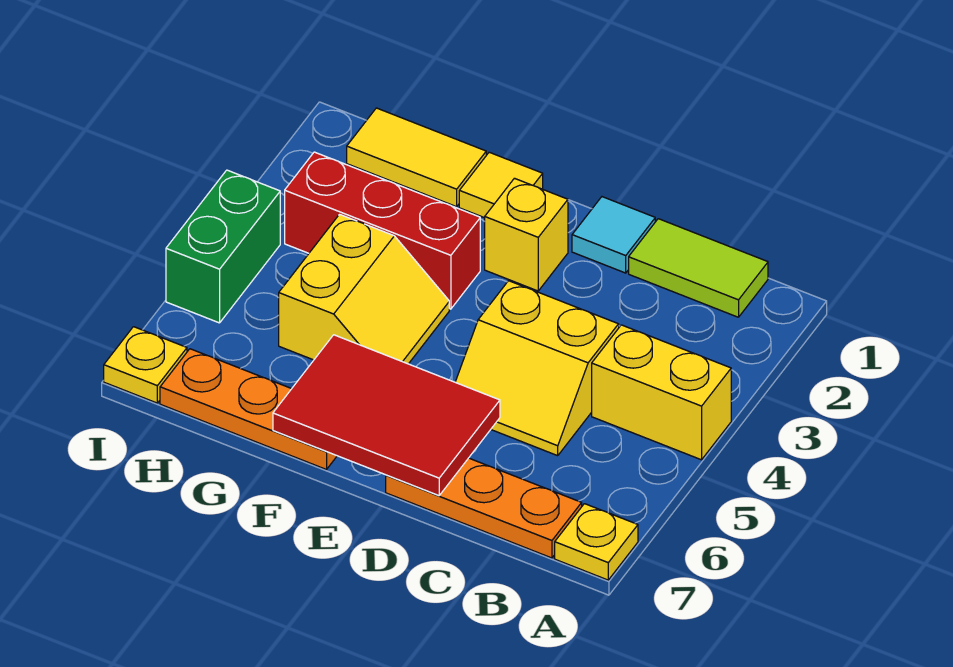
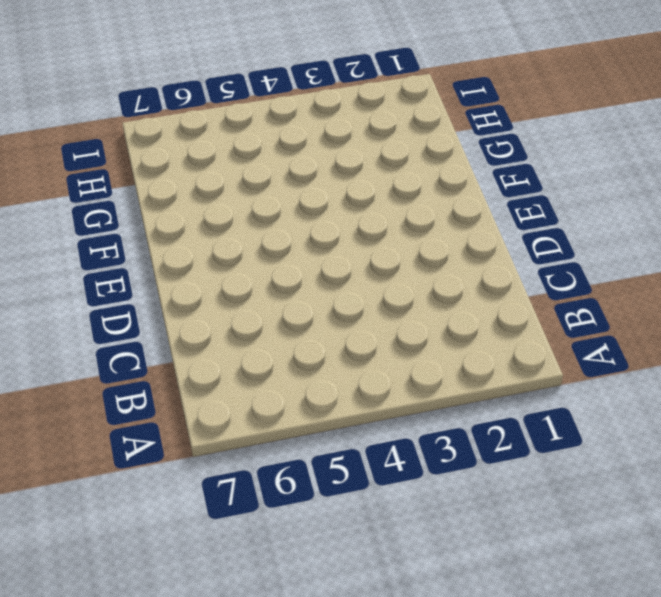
none -> yellow brick A4:B4 level 1
none -> yellow plate A7 level 1
none -> lime tile B1:C1 level 1

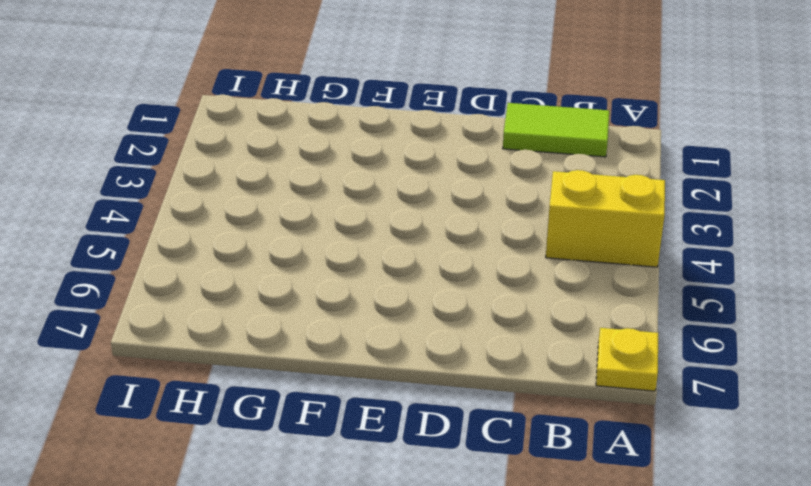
none -> orange plate B7:D7 level 1
none -> yellow slope C4:D5 level 1 top 4
none -> cyan tile D1 level 1

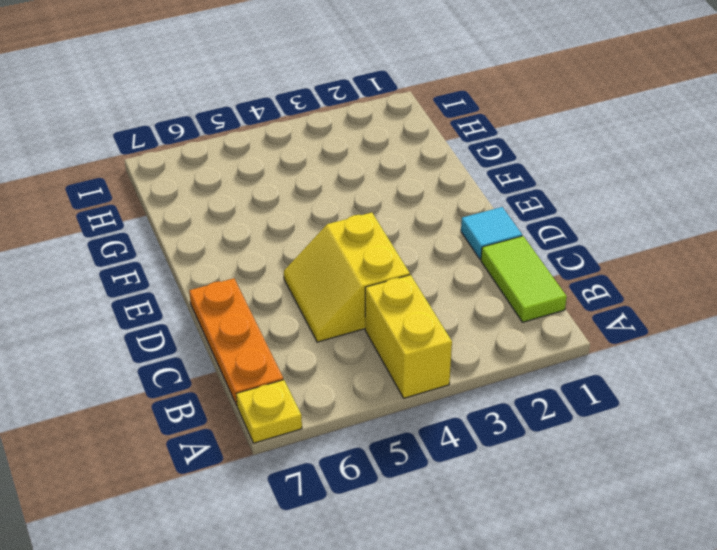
none -> yellow brick E2 level 1
none -> yellow tile F1 level 1
none -> red brick F3:H3 level 1

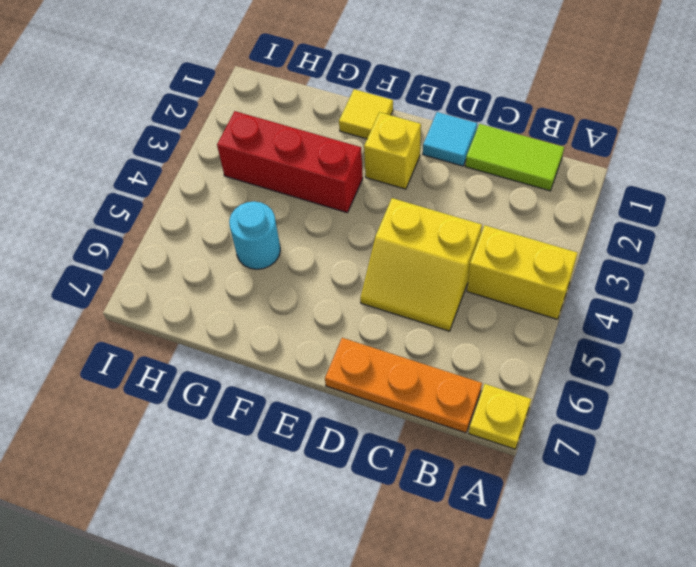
cyan round brick G5 level 1 -> yellow slope F4:G5 level 1 top G
none -> orange plate F7:H7 level 1
none -> yellow tile G1:H1 level 1
none -> green brick I4:I5 level 1

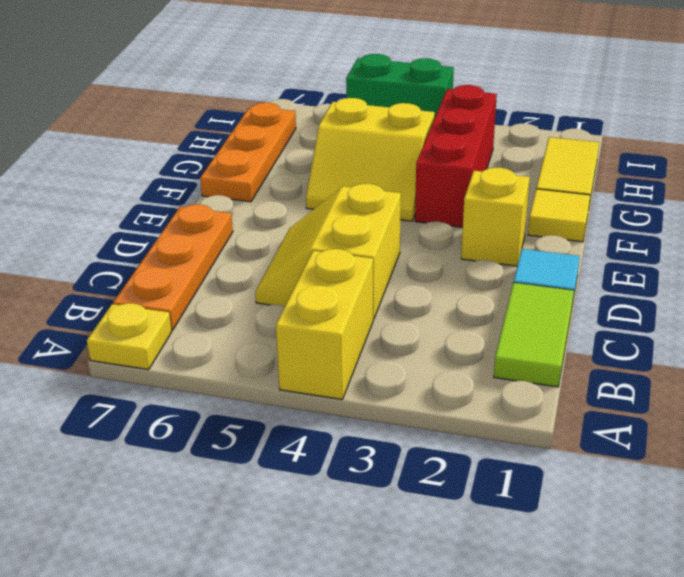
none -> yellow plate I7 level 1
none -> red tile D6:F7 level 2

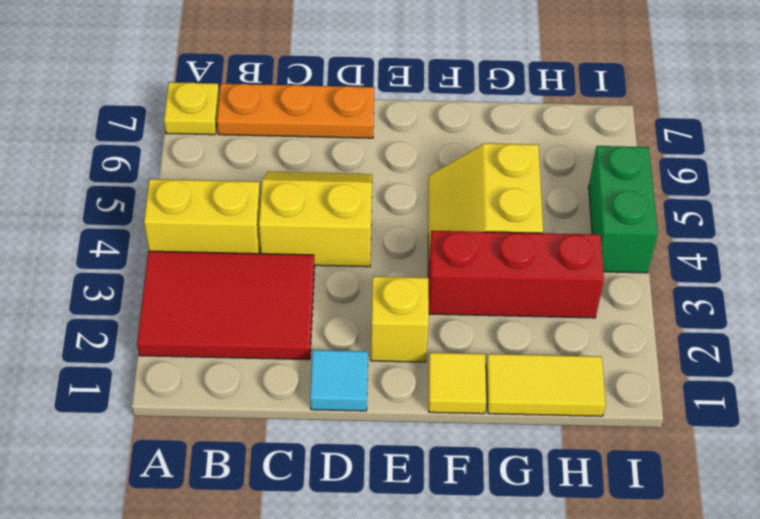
red tile A2:C3 level 1 -> red tile D6:F7 level 2
none -> lime tile B1:C1 level 1
none -> orange plate F7:H7 level 1
none -> yellow plate I7 level 1

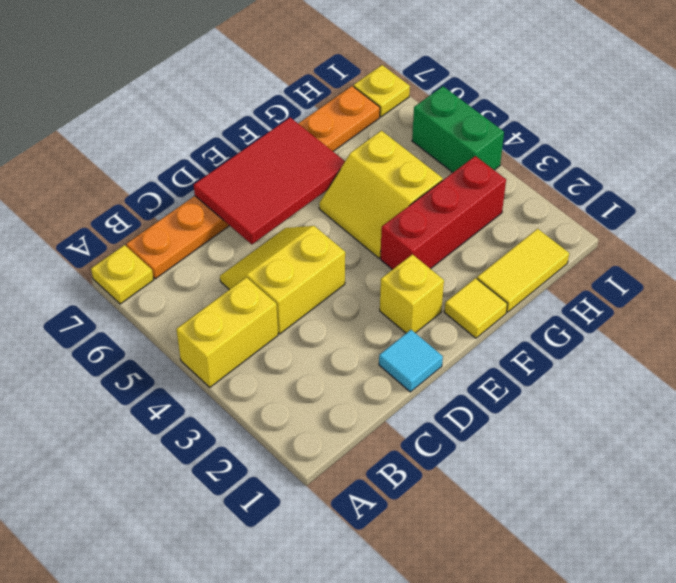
none -> lime tile B1:C1 level 1

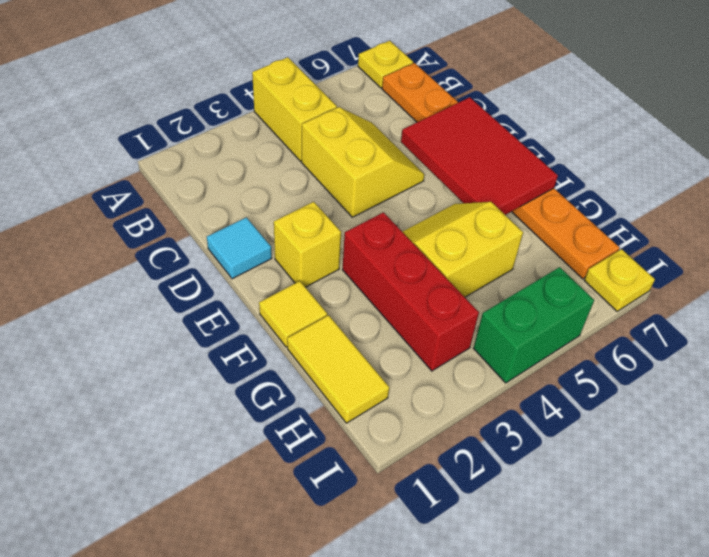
none -> lime tile B1:C1 level 1

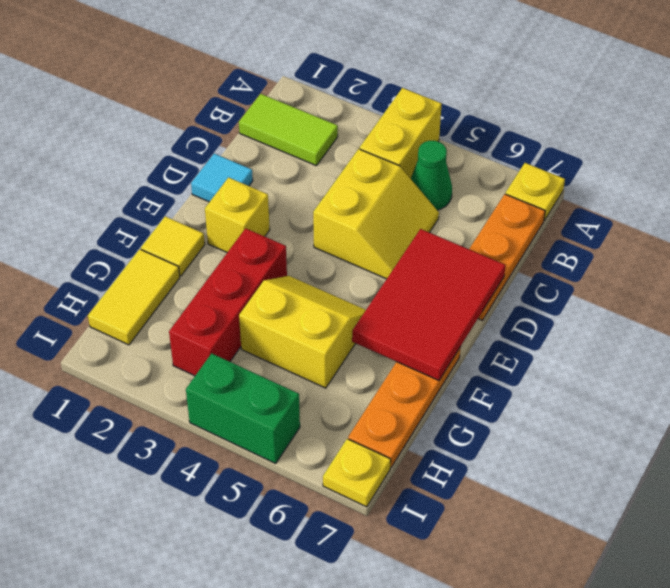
lime tile B1:B2 level 1 -> lime tile B1:C1 level 1
green cone B5 level 1 -> none

